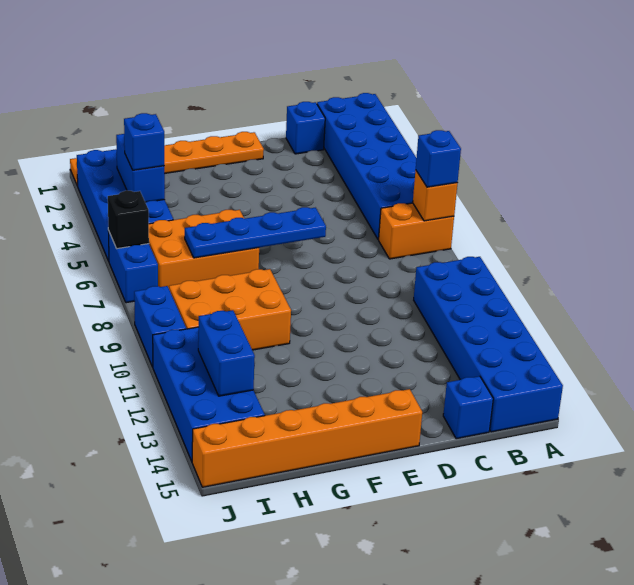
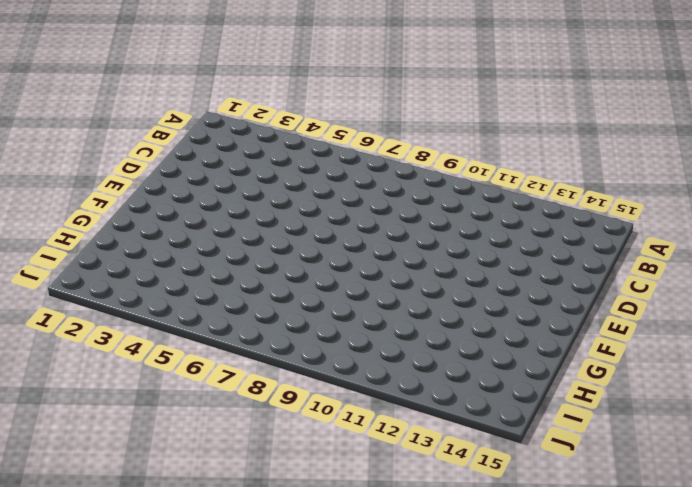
none -> blue brick A1:B6 level 1
none -> orange brick A7:B7 level 1
none -> blue brick A10:B15 level 1

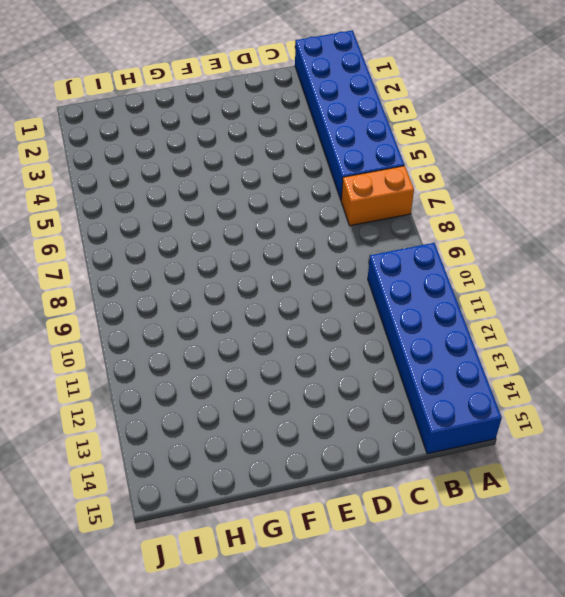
none -> blue brick C1 level 1
none -> blue brick C15 level 1
none -> orange plate E1:J1 level 1

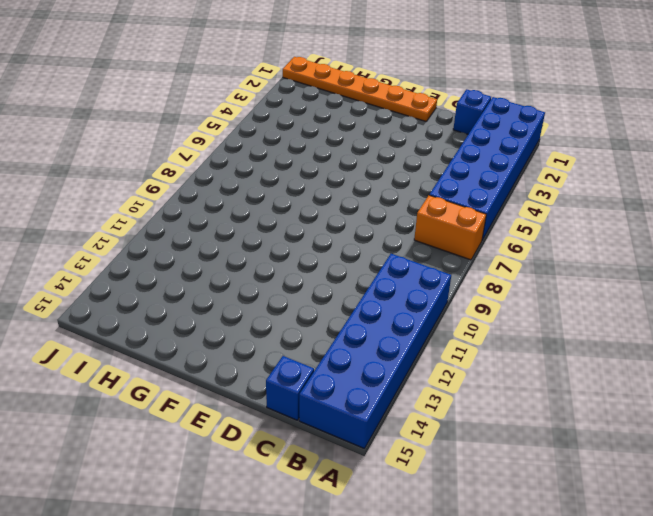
none -> orange brick E15:J15 level 1
none -> orange brick G6:I7 level 1
none -> orange brick G9:I10 level 1

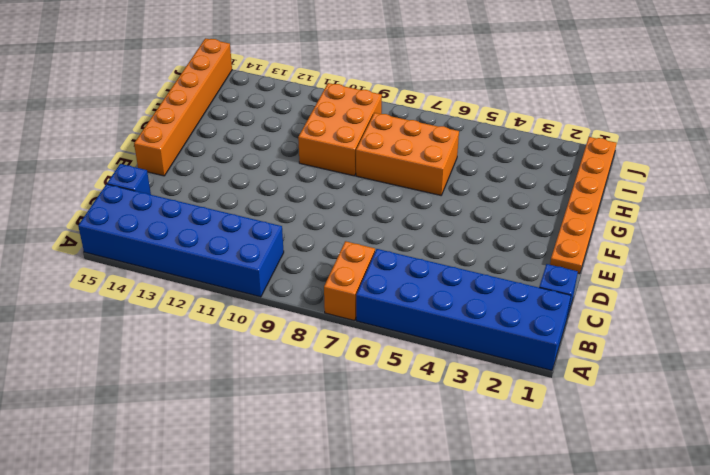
orange brick G6:H8 level 1 -> orange brick G6:I7 level 1
none -> blue brick I2:J5 level 1
none -> blue brick I11:J14 level 1
none -> blue brick J6:J7 level 1

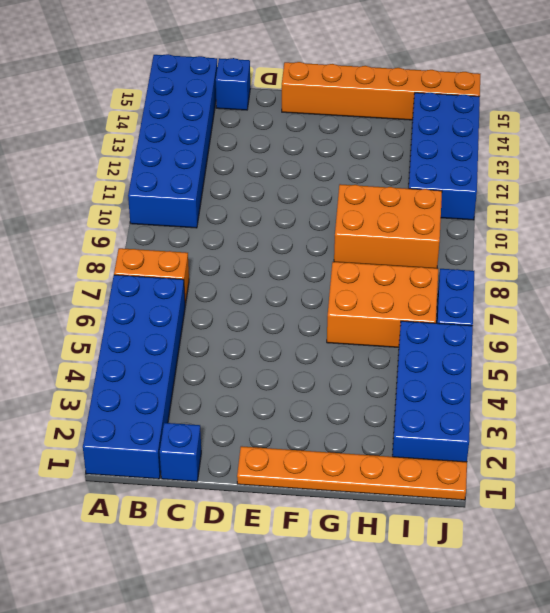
none -> blue brick J9:J10 level 1
none -> orange brick A7 level 2
none -> blue plate E7:H7 level 2

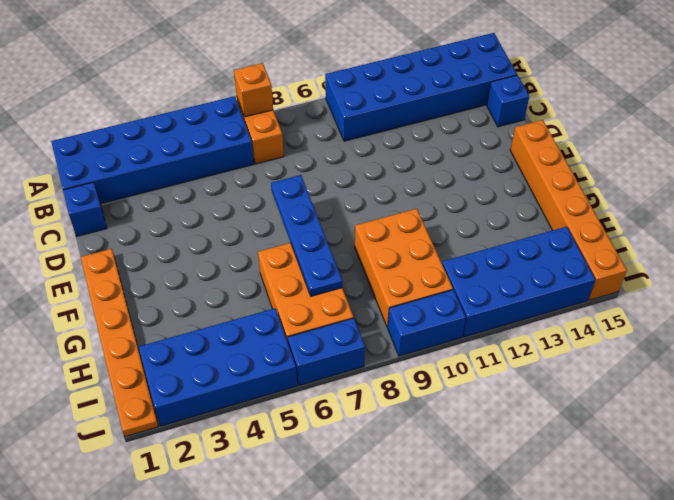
none -> blue brick I3:I4 level 2
none -> blue brick I12:I13 level 2
none -> black brick J6 level 2

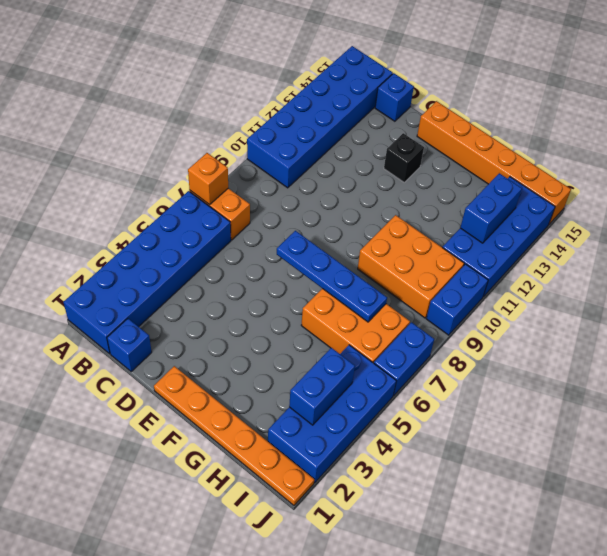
black brick E13 level 1 -> black brick J6 level 2
none -> blue brick A7 level 3
none -> blue brick I4 level 3

